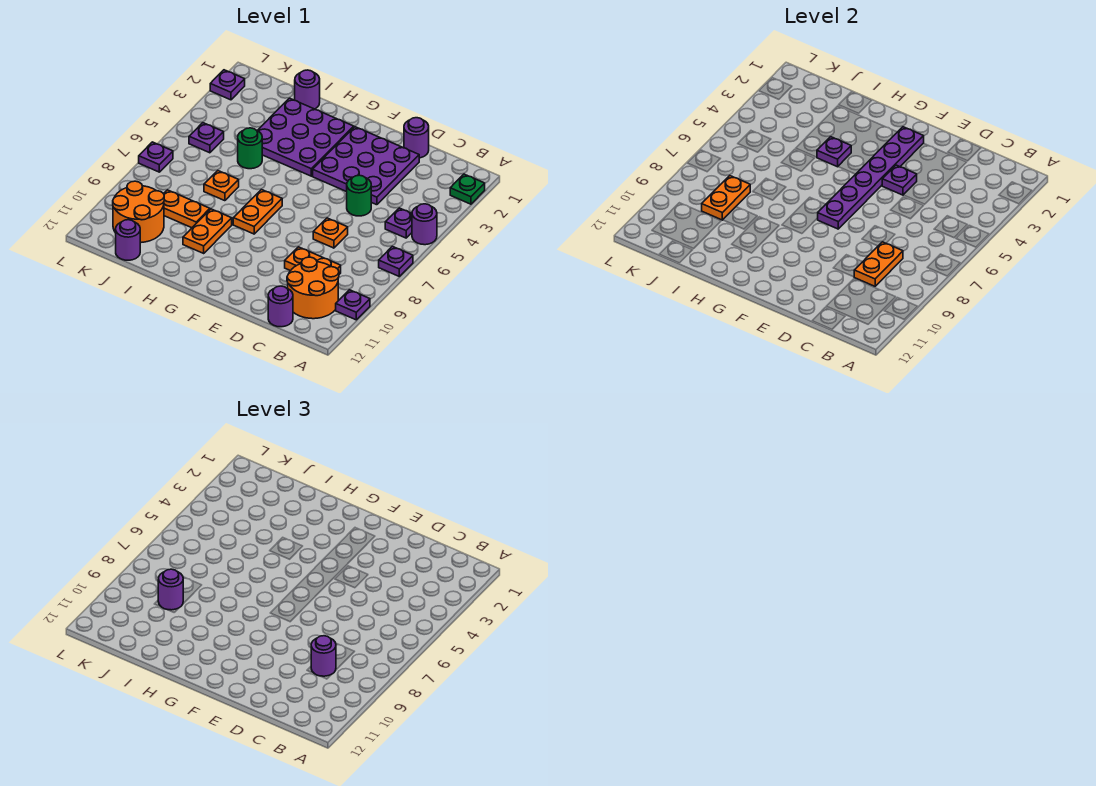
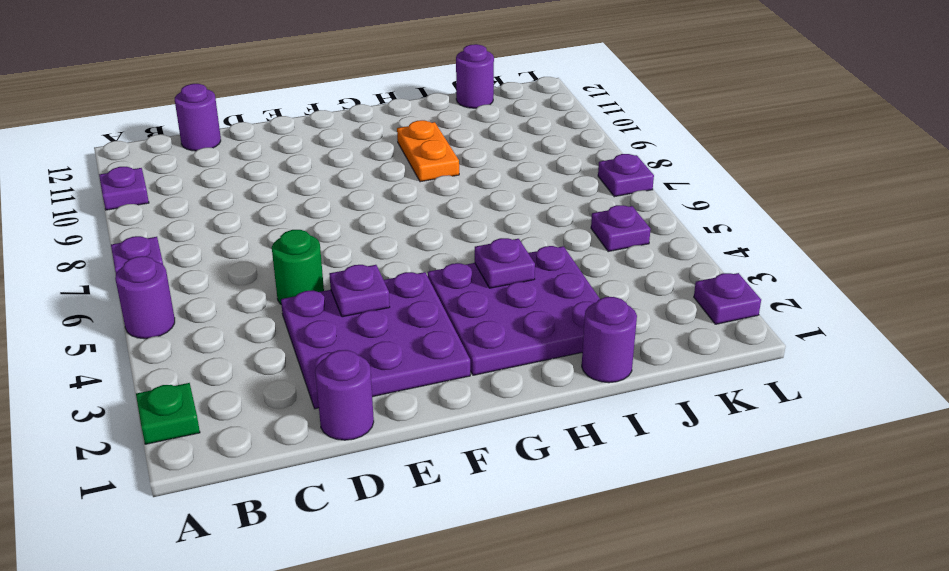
none -> purple plate B5 level 1
none -> orange round brick B10:C11 level 1
none -> orange plate C9:D9 level 1
none -> orange plate D7 level 1

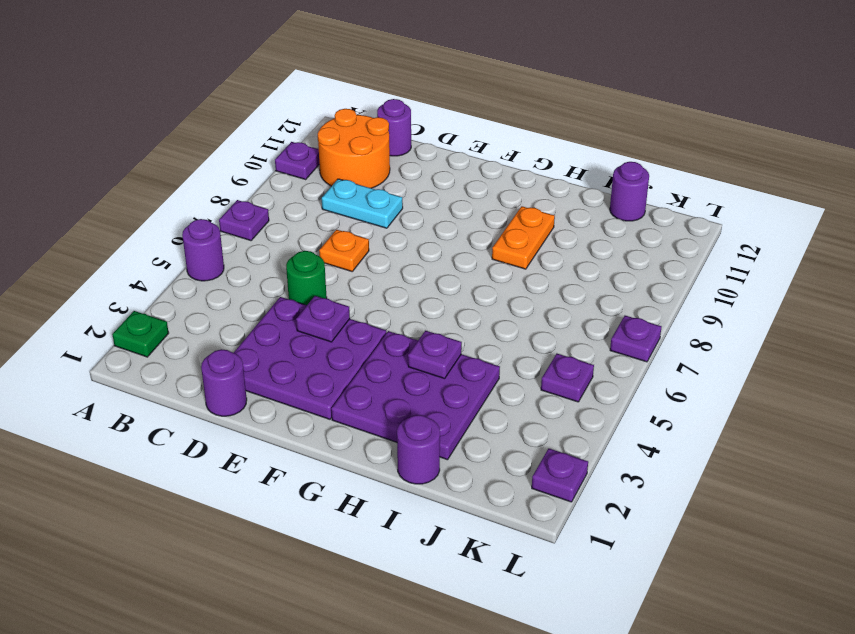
cyan plate C9:D9 level 1 -> orange plate C9:D9 level 1
none -> purple plate B5 level 1
none -> orange plate G7:G8 level 1
none -> green round brick I5 level 1
none -> orange plate I7 level 1

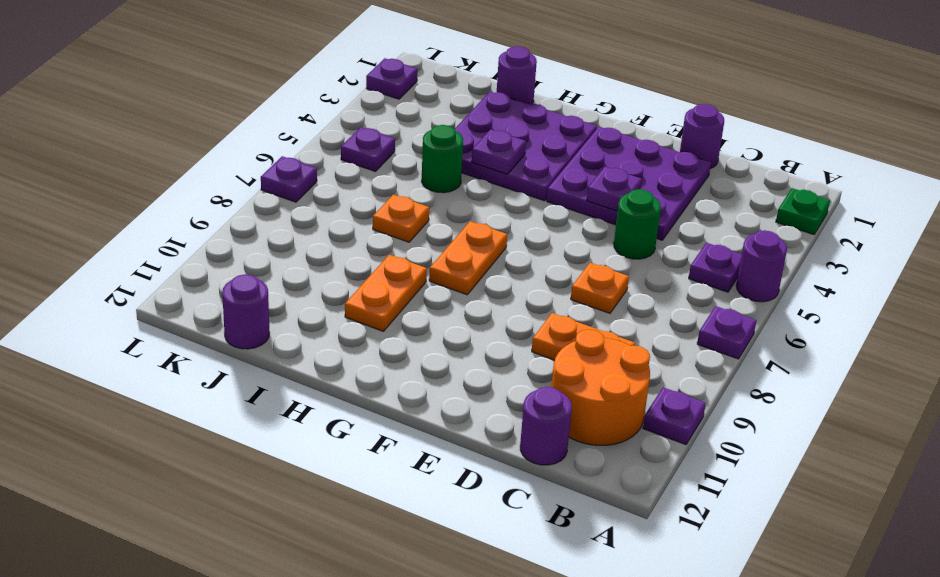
none -> orange plate I9:J9 level 1
none -> orange round brick J10:K11 level 1
none -> orange plate C8:C9 level 2
none -> purple plate F2:F7 level 2

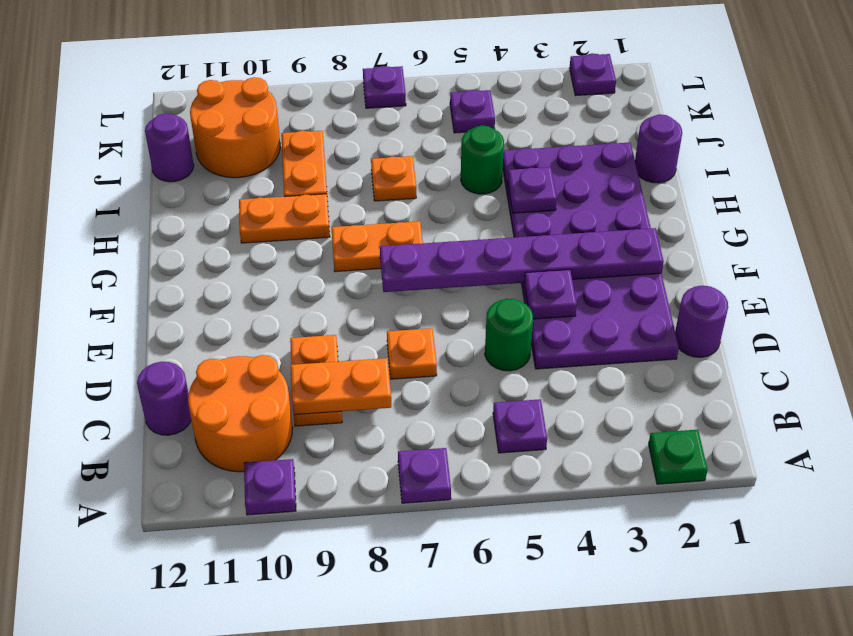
none -> purple round brick A5 level 1
none -> orange plate J8:J9 level 2
none -> purple round brick C9 level 3
none -> purple round brick J9 level 3

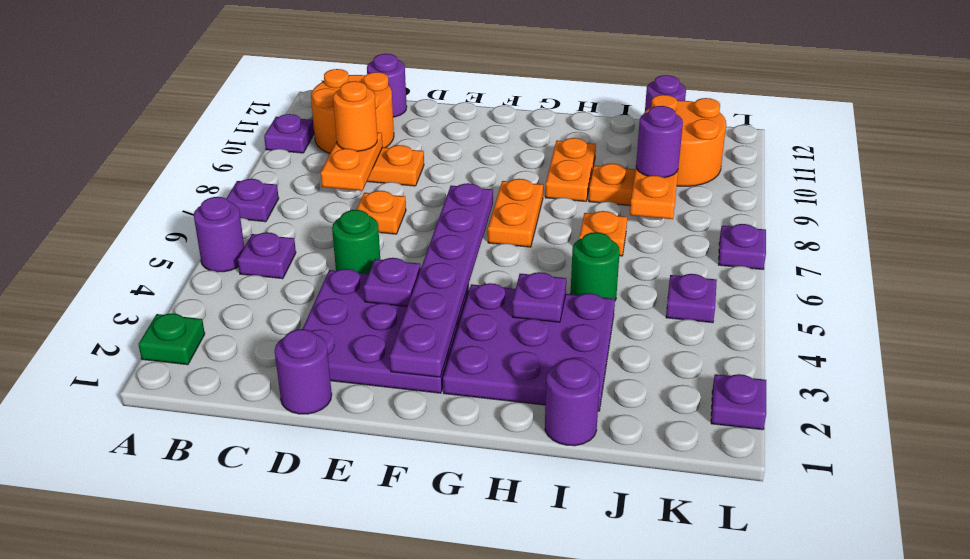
orange round brick C9 level 3 -> purple round brick C9 level 3

